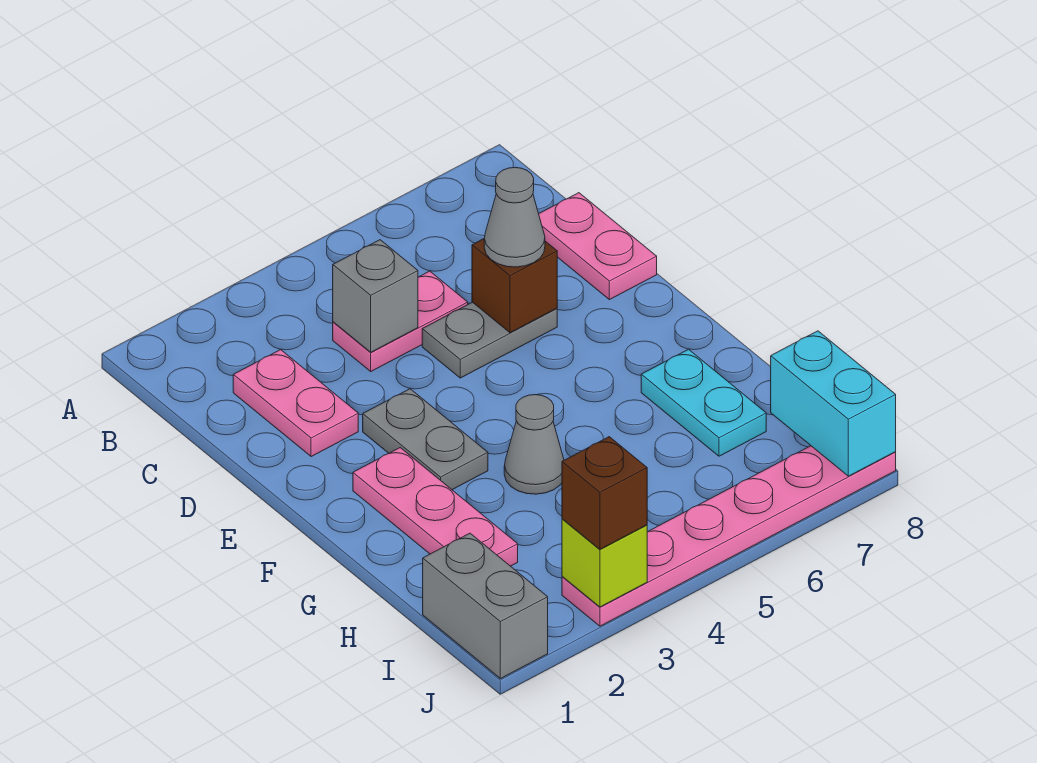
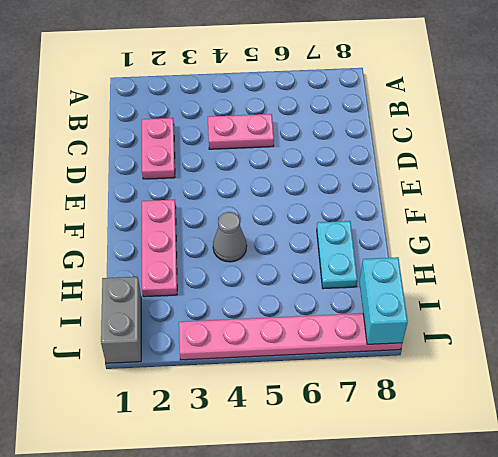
none -> pink plate C8:D8 level 1
none -> grey plate D5:D6 level 1
none -> grey plate E3:F3 level 1

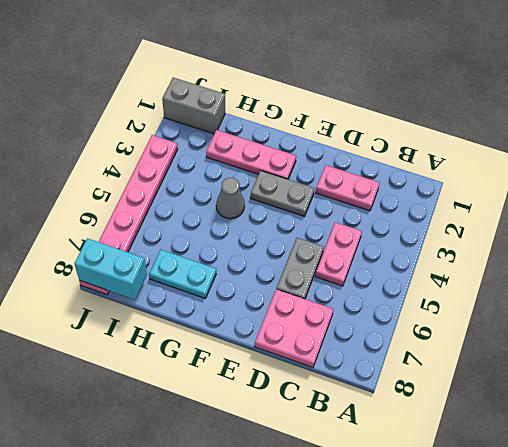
pink plate C7:D8 level 1 -> pink plate C8:D8 level 1
none -> grey brick C4 level 2
none -> brown brick D6 level 2
none -> lime brick J3 level 2

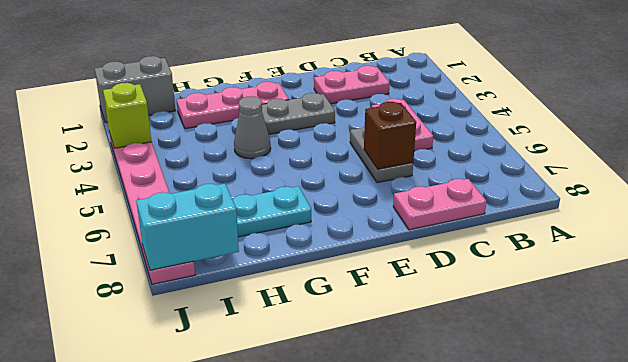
none -> grey brick C4 level 2
none -> grey cone D6 level 3
none -> brown brick J3 level 3

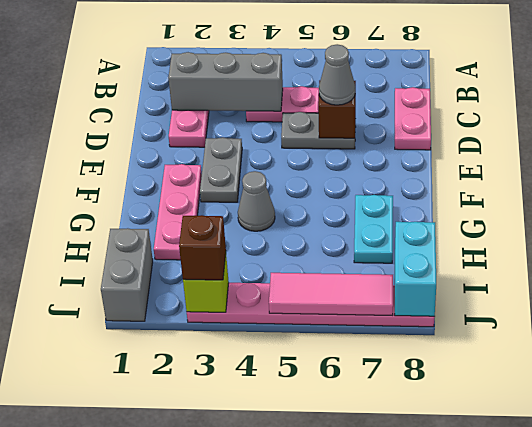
grey brick C2:C4 level 2 -> grey brick C4 level 2
pink tile J5:J7 level 2 -> none

